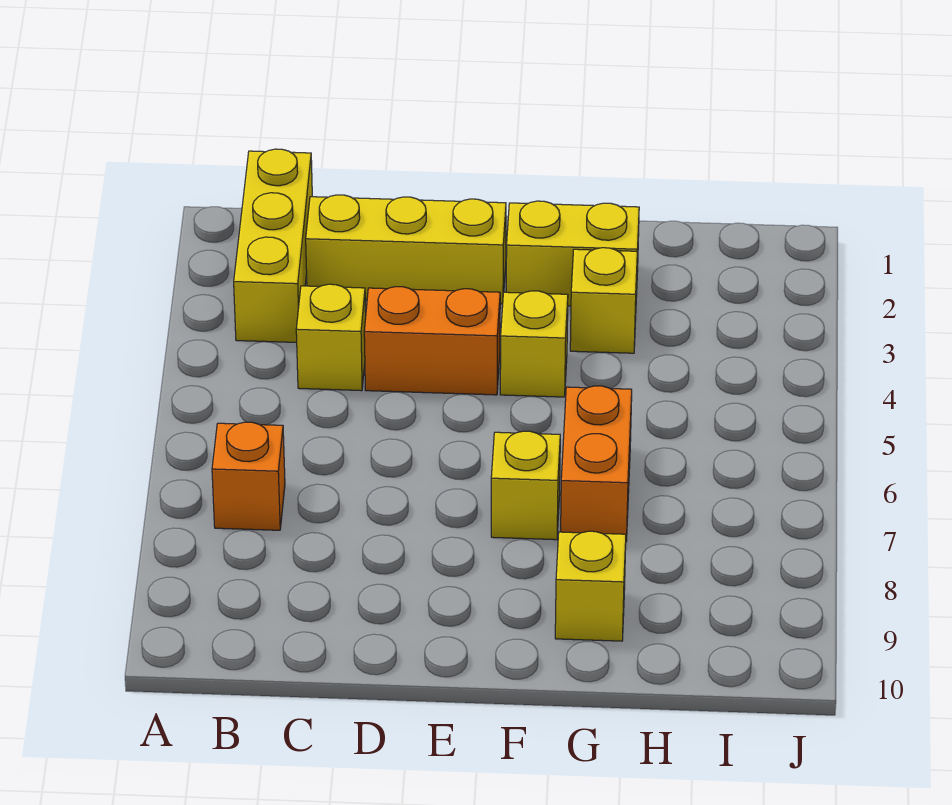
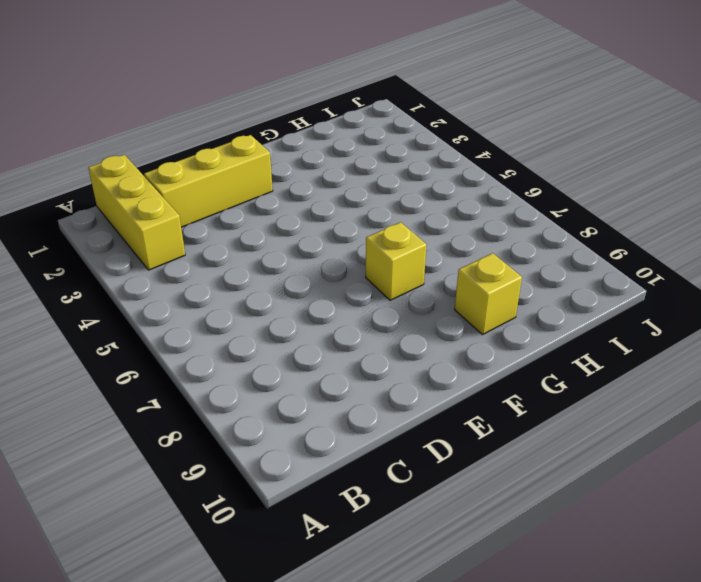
none -> orange brick B7 level 1
none -> yellow brick C4 level 1

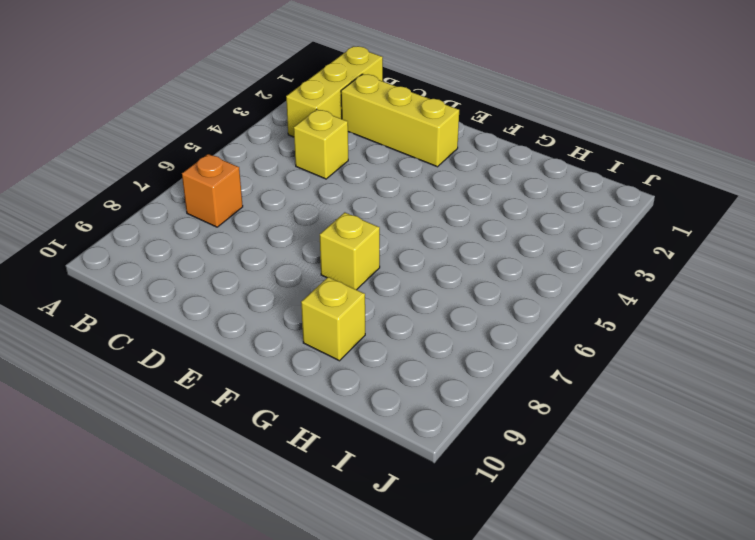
none -> orange brick D4:E4 level 1
none -> yellow brick F2:G2 level 1

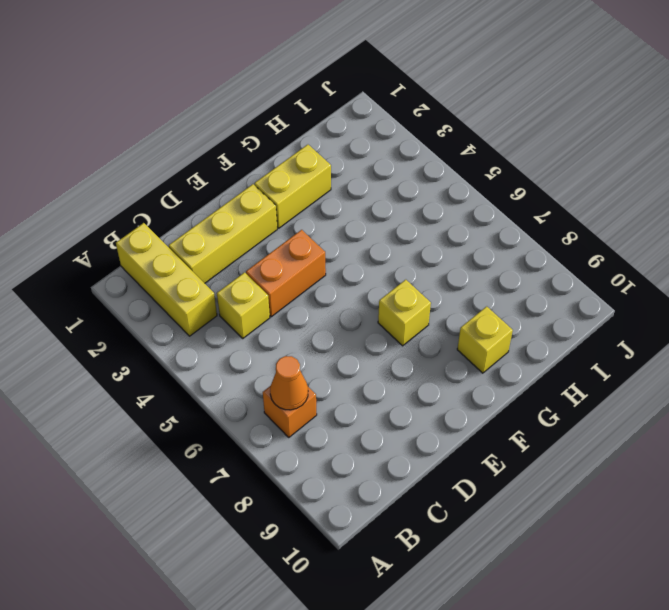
orange cone B7 level 2 -> none
none -> yellow brick F4 level 1
none -> yellow brick G3 level 1

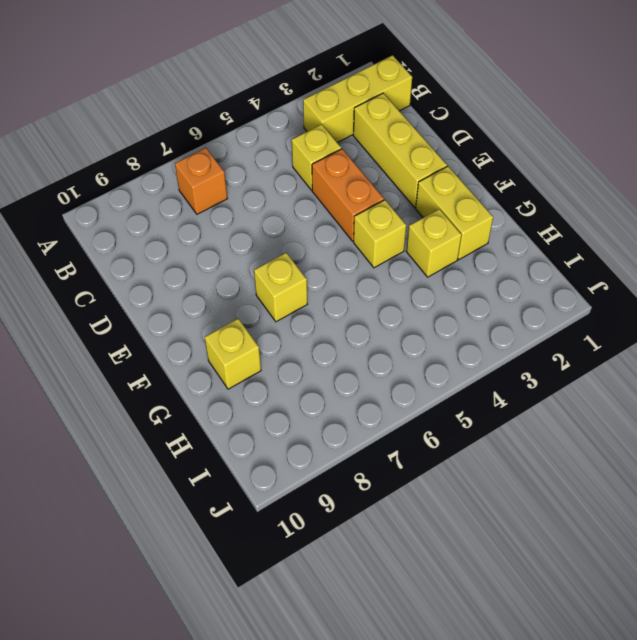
none -> orange brick G6:G7 level 1

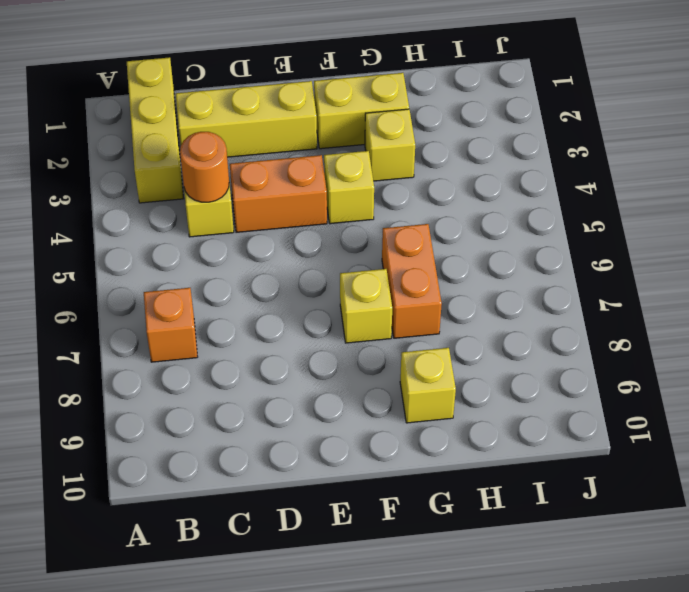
orange round brick C4 level 2 -> none

